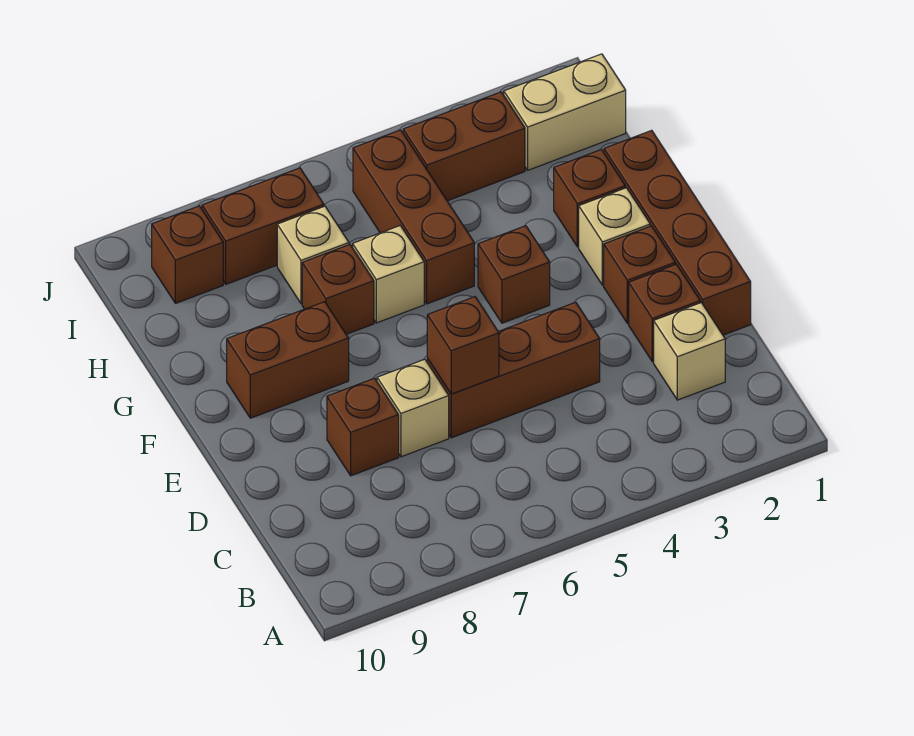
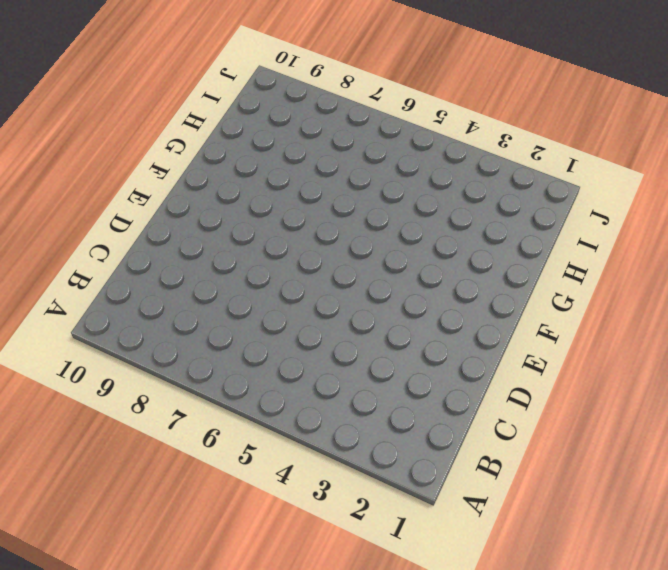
none -> tan brick C2 level 1
none -> brown brick D1:G1 level 1
none -> brown brick D2 level 1

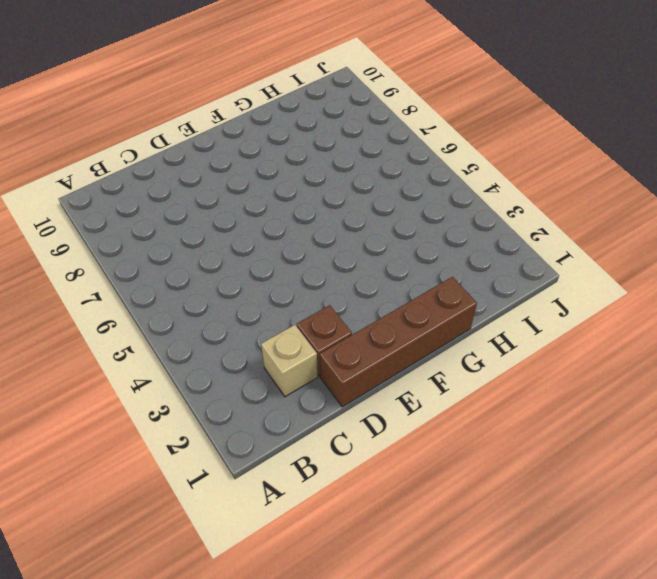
none -> brown brick D4:D6 level 1
none -> tan brick D7 level 1
none -> brown brick D8 level 1

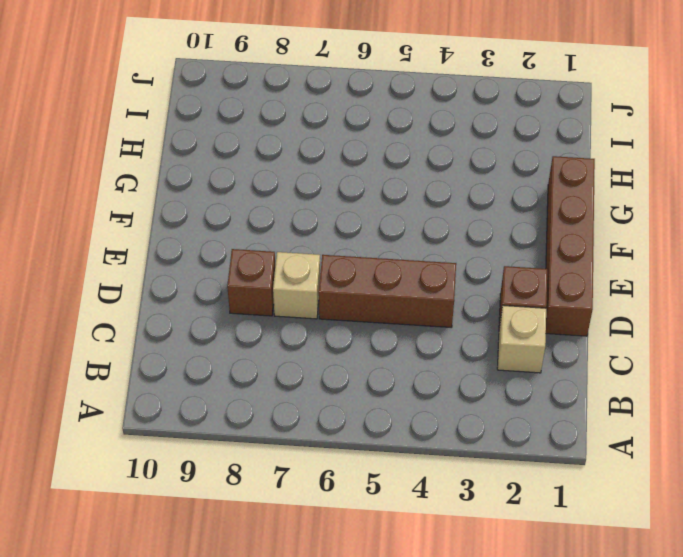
none -> brown brick E2 level 1
none -> tan brick F2 level 1
none -> brown brick F4 level 1

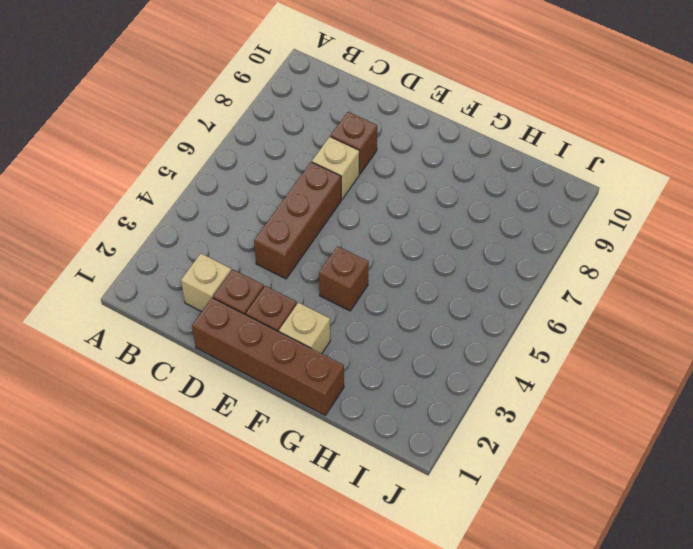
none -> brown brick F8:F9 level 1
none -> brown brick G2 level 1
none -> brown brick G5:I5 level 1

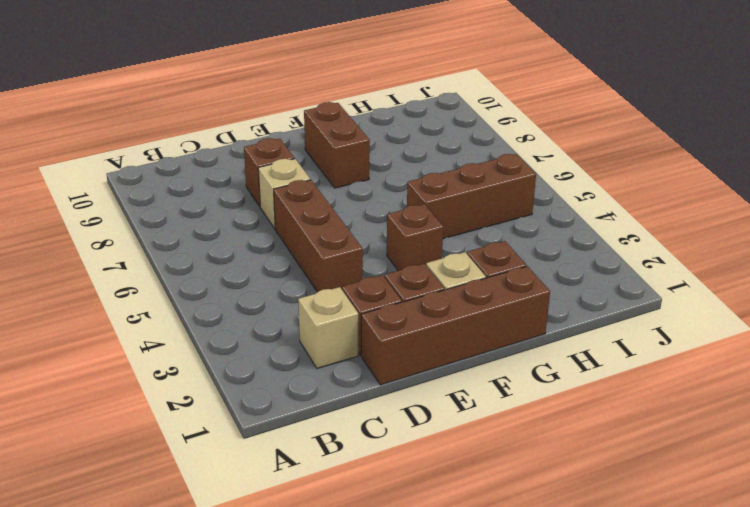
none -> tan brick G6 level 1
none -> brown brick G7 level 1
none -> tan brick H7 level 1

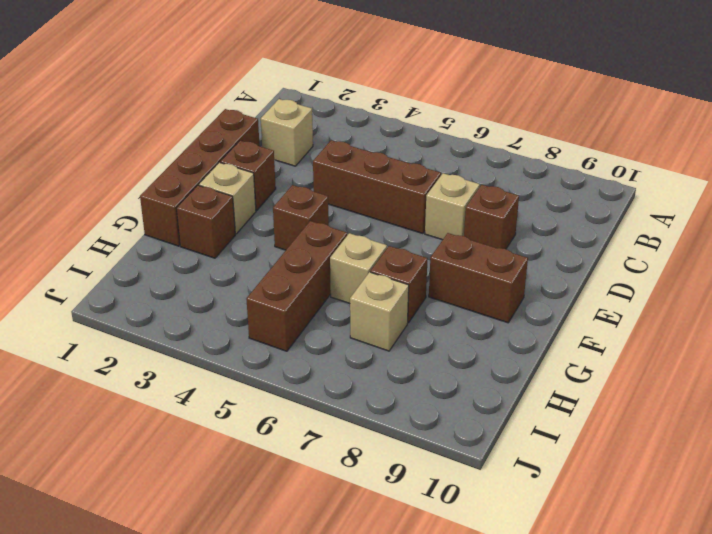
none -> brown brick D2 level 1
none -> tan brick I1:I2 level 1
none -> brown brick I3:I4 level 1

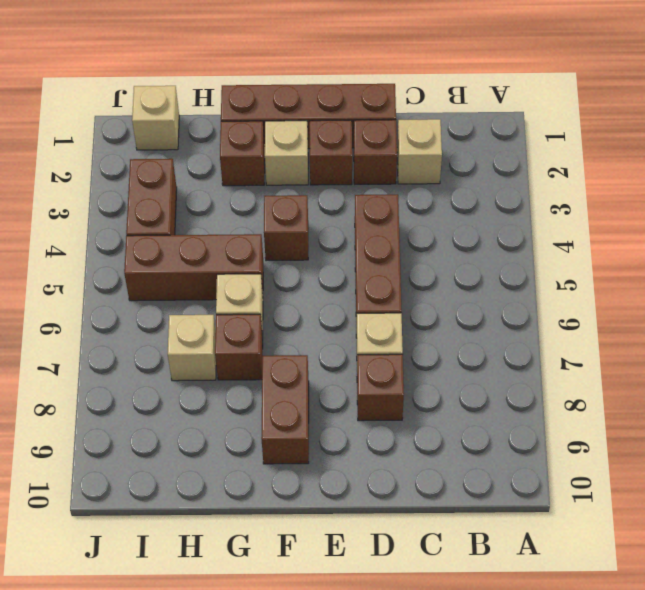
tan brick I1 level 1 -> tan brick I1:I2 level 1
none -> brown brick I7:I8 level 1
none -> brown brick I9 level 1
none -> brown brick D6 level 2

